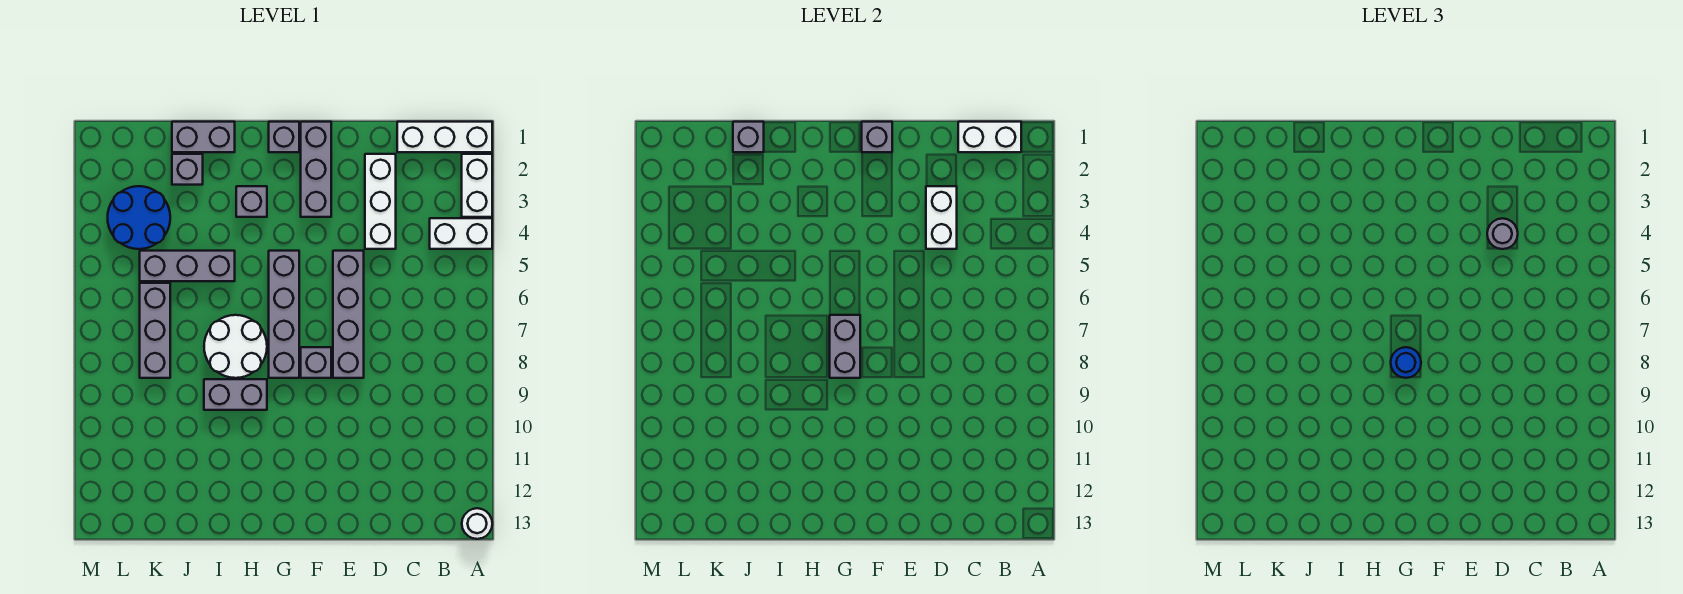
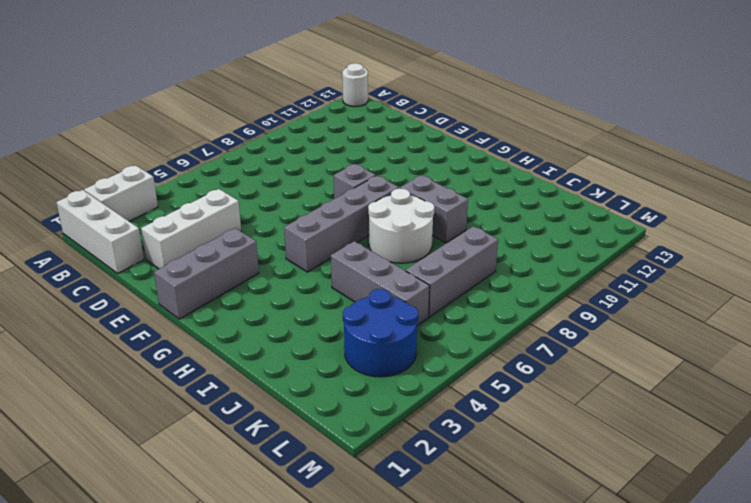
none -> white brick A4:B4 level 1
none -> grey brick E5:E8 level 1
none -> grey brick G1 level 1

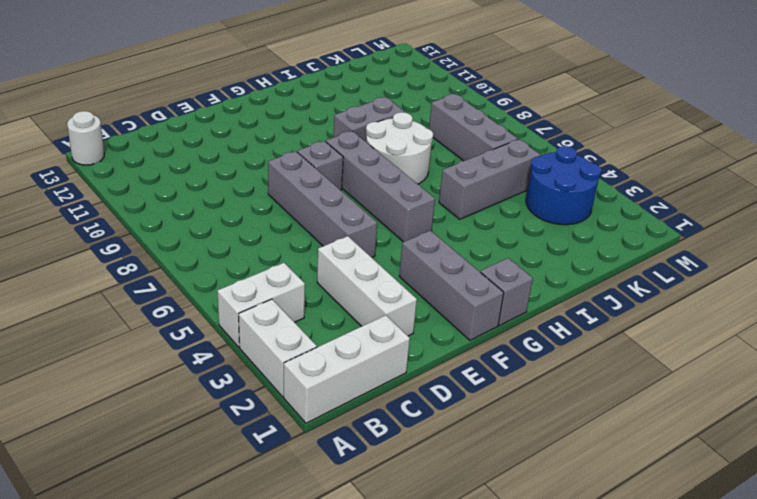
none -> grey brick H3 level 1
none -> grey brick I1:J1 level 1
none -> grey brick J2 level 1

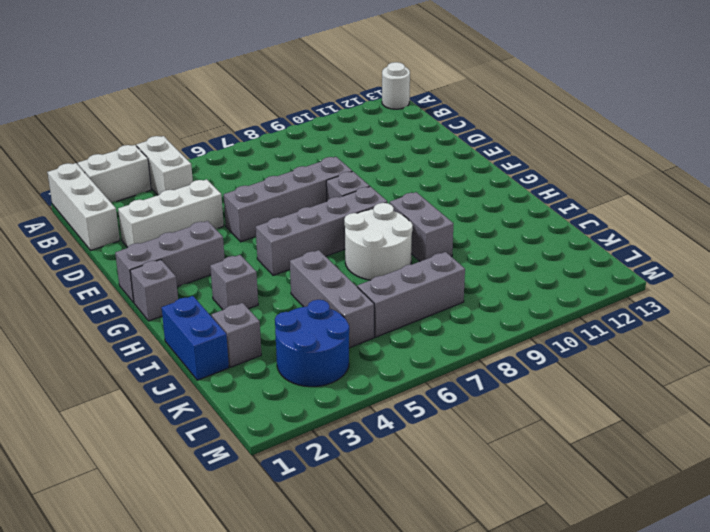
blue brick I1:J1 level 1 -> grey brick I1:J1 level 1
none -> white brick B1:C1 level 2
none -> white brick D3:D4 level 2
none -> grey brick F1 level 2

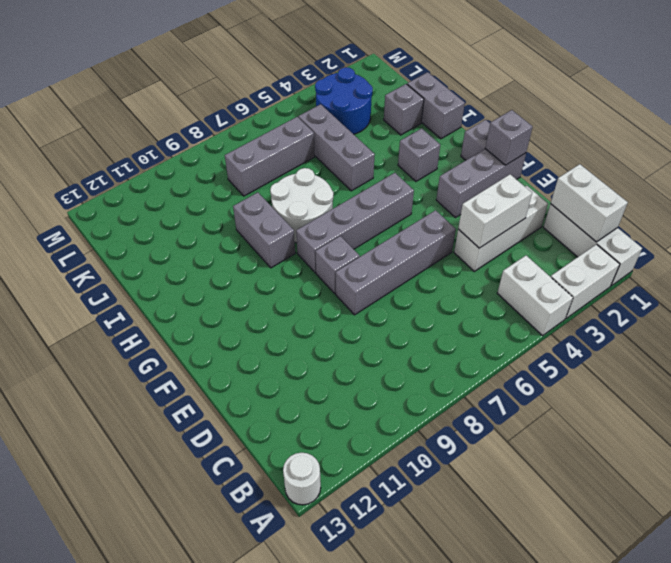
none -> grey brick G7:G8 level 2
none -> grey brick J1 level 2
none -> grey round brick D4 level 3

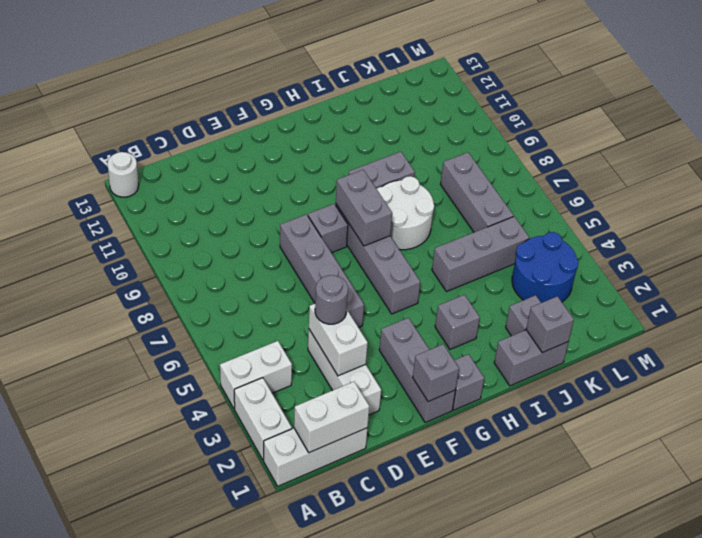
none -> blue round brick G8 level 3

